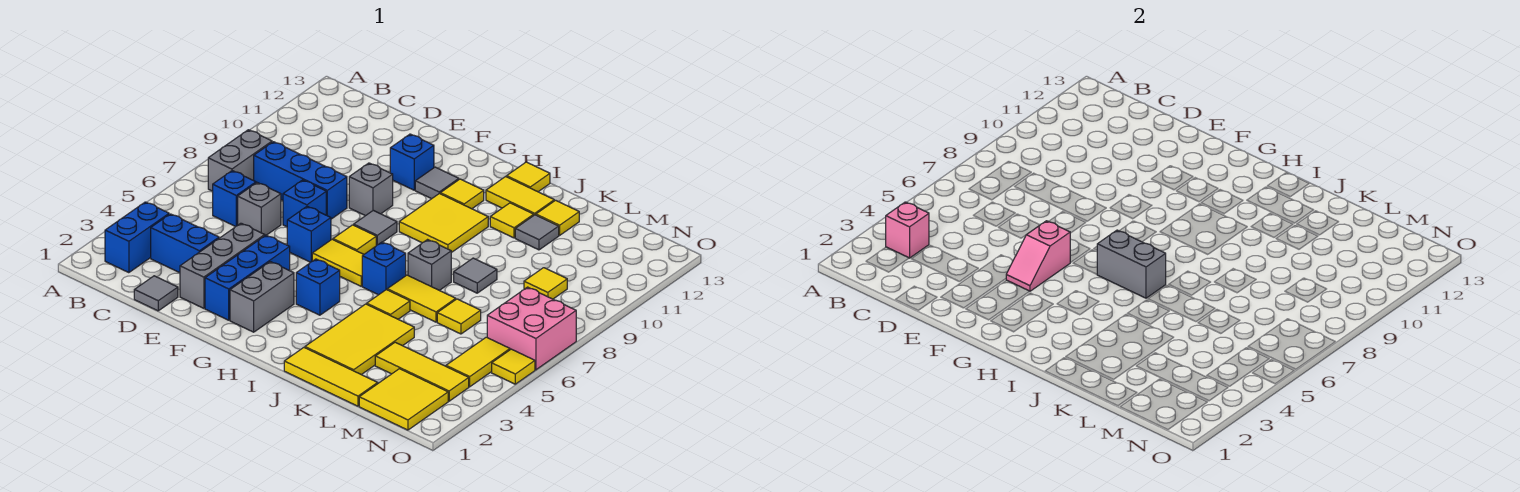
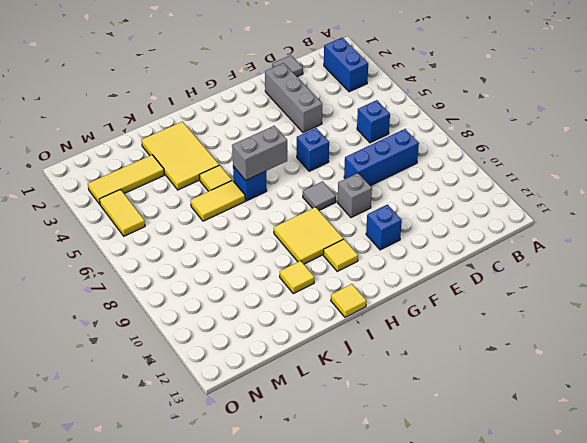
none -> grey brick B7:B8 level 1
none -> blue brick C3:D3 level 1
none -> grey brick D6 level 1
none -> blue brick E7 level 1

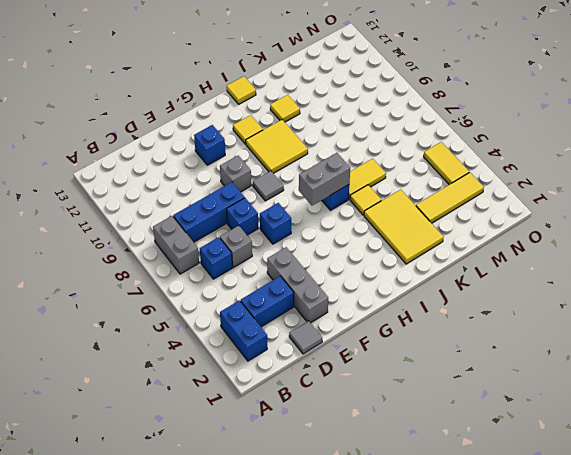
none -> blue brick F2:F4 level 1
none -> grey brick G2:G3 level 1
none -> yellow tile G6:H6 level 1
none -> yellow tile G7 level 1

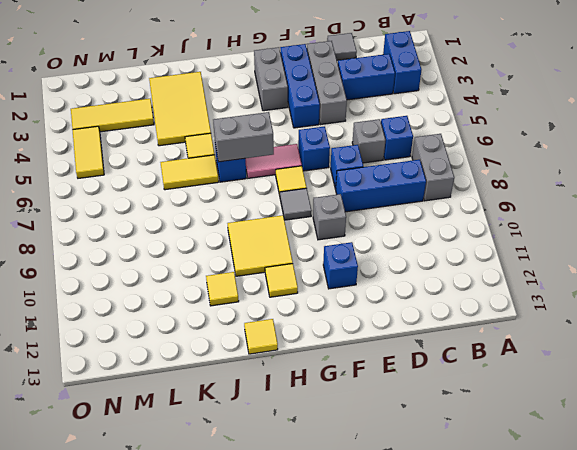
pink tile G6:H6 level 1 -> yellow tile G6:H6 level 1
none -> grey tile G11 level 1
none -> blue brick H4 level 1
none -> yellow tile I12:J12 level 1
none -> yellow tile J1:L1 level 1

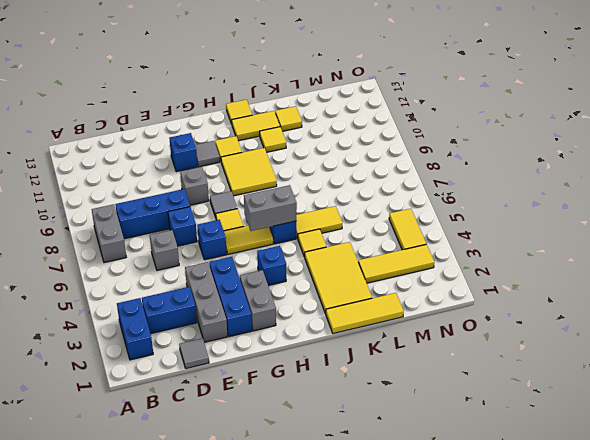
none -> blue brick C6 level 1
none -> grey brick J7 level 1
none -> grey tile K8 level 1
none -> grey tile K11 level 1

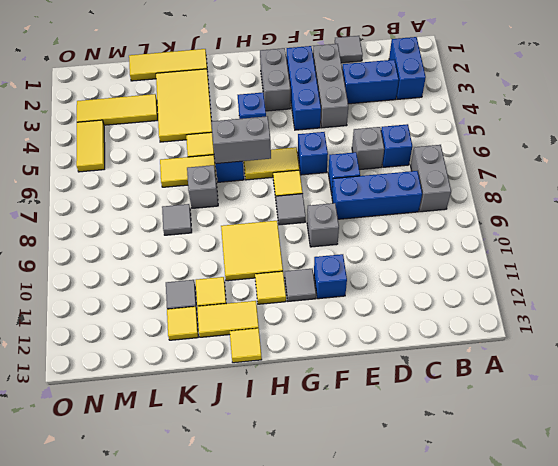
none -> yellow tile L6 level 1
none -> yellow tile M1:N2 level 1
none -> yellow tile M9 level 1
none -> pink brick N6:O7 level 1

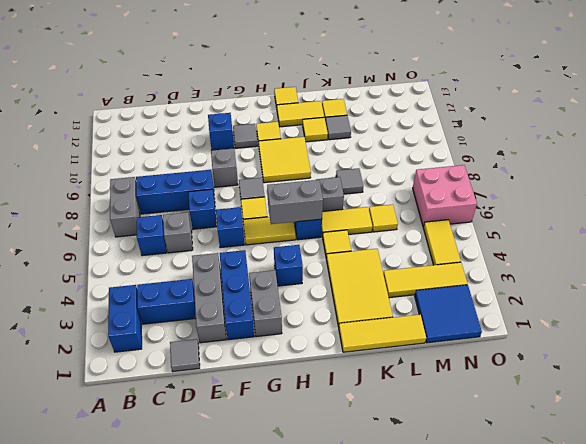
blue tile M1:N2 level 1 -> yellow tile M1:N2 level 1
none -> yellow tile M9 level 1
none -> yellow tile O5 level 1
none -> pink brick B3 level 2
none -> pink slope F4:F5 level 2 top 5

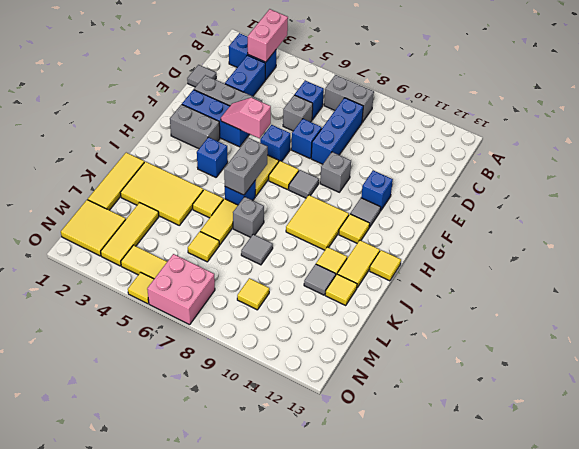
pink brick A3:B3 level 2 -> pink brick B3 level 2

